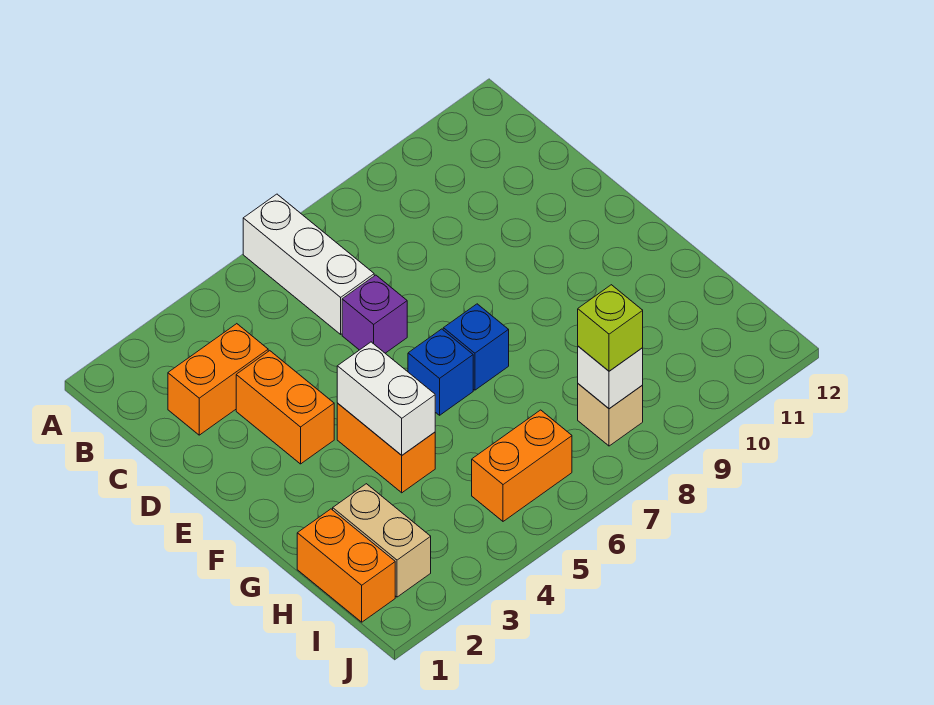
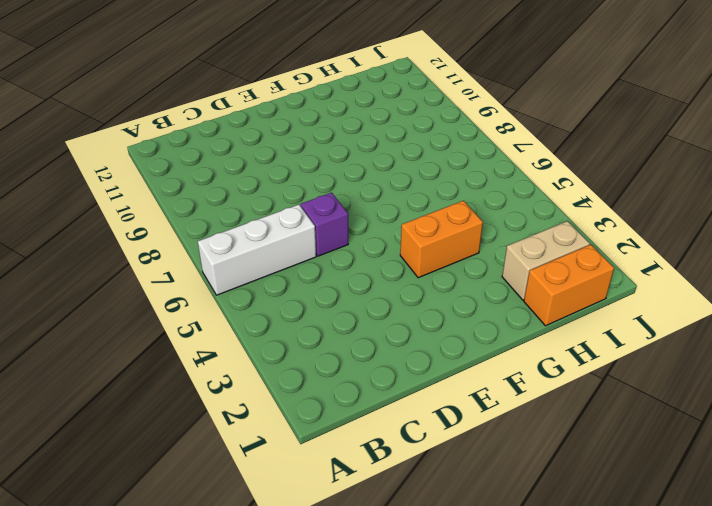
none -> orange brick C2:C3 level 1
none -> orange brick D3:E3 level 1
none -> blue brick F6 level 1

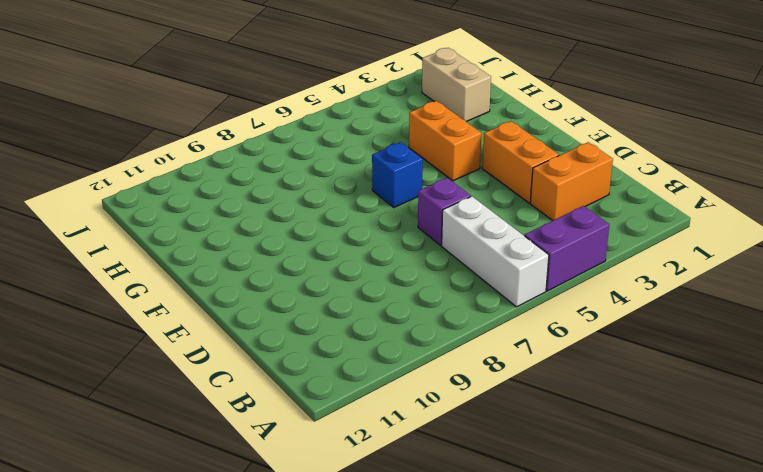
purple brick A4:A5 level 1 -> none
none -> blue brick F7 level 1
none -> orange brick H1:I1 level 1
none -> orange brick I5:I6 level 1

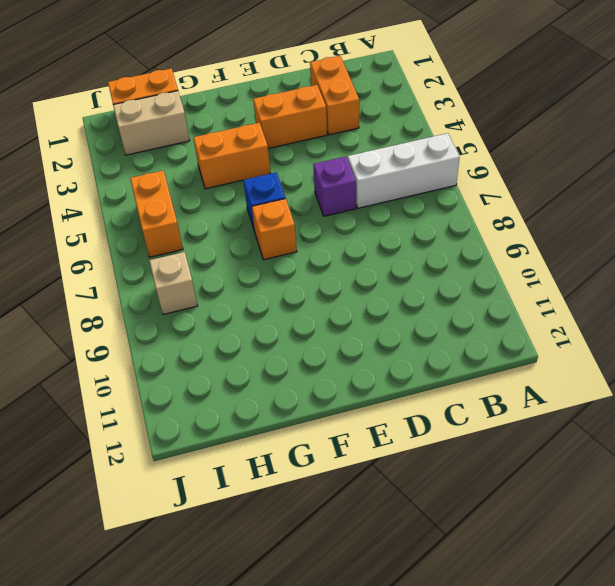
orange brick F7 level 1 -> blue brick F7 level 1
none -> white brick F4:G4 level 2
none -> white brick I8 level 2
none -> lime brick I8 level 3

